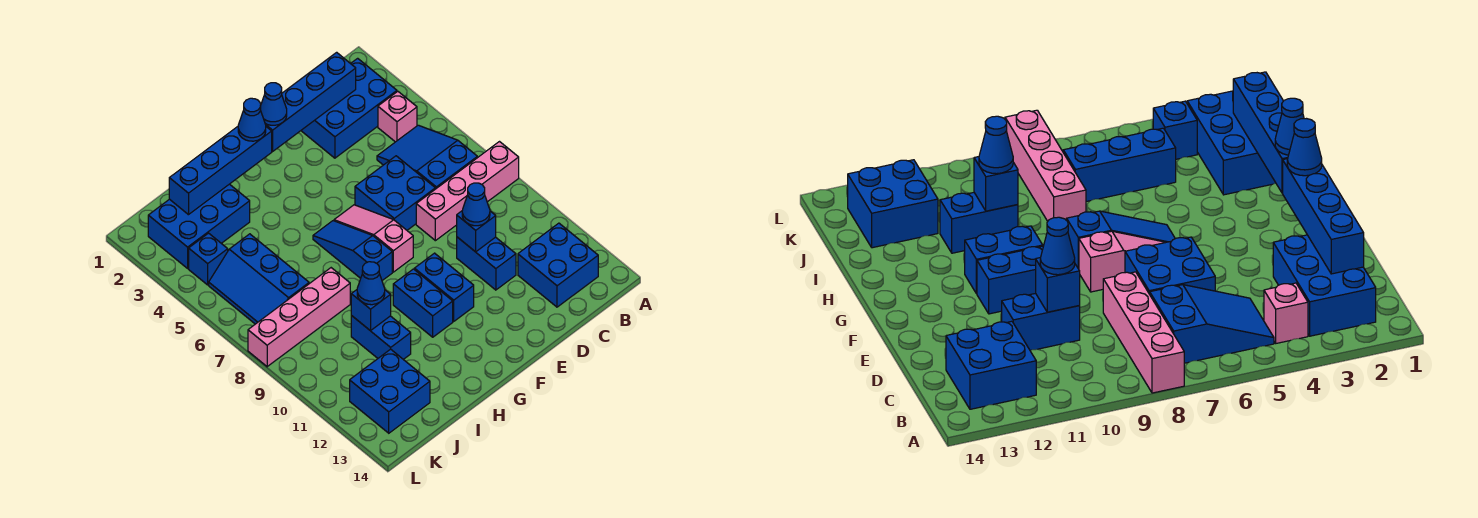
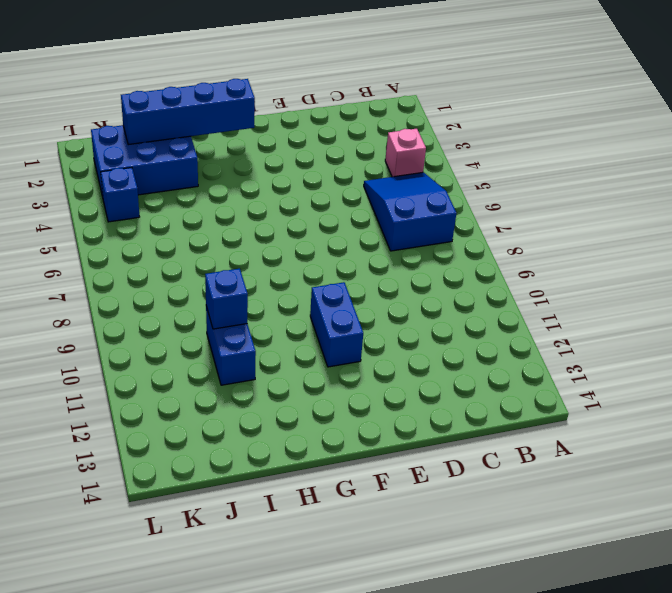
none -> pink brick A8:D8 level 1
none -> blue brick B2:D3 level 1
none -> blue brick B12:C13 level 1

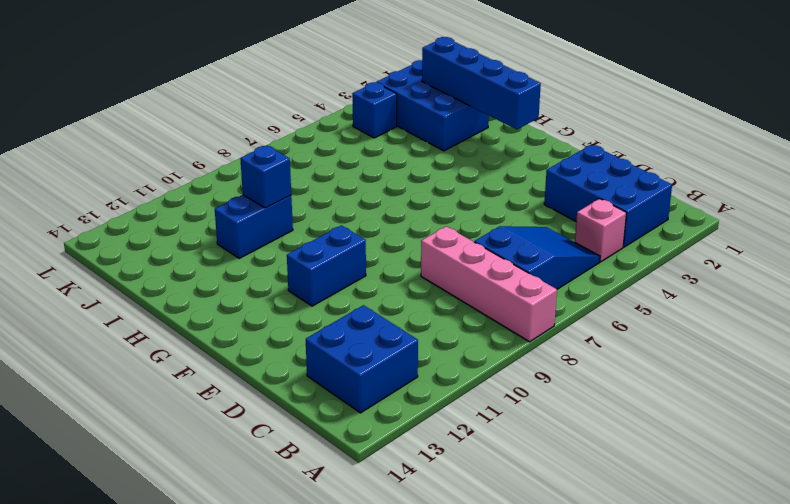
none -> blue brick D6:E7 level 1
none -> blue brick D10:D11 level 1
none -> pink slope F6:F8 level 1 top 8

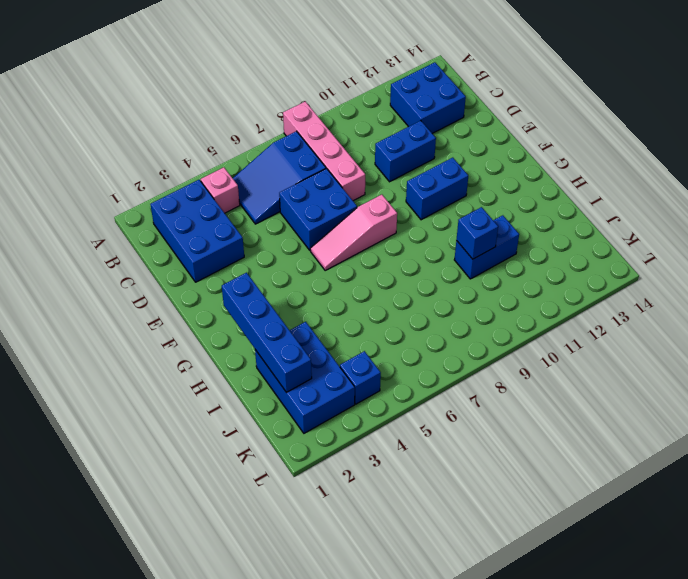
none -> blue slope G6:G8 level 1 top 8
none -> blue brick G10:G11 level 1
none -> pink brick I8:L8 level 1

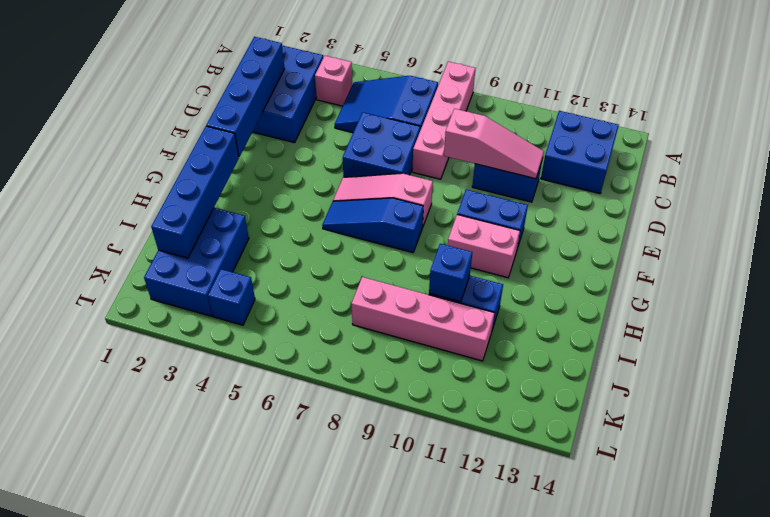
pink slope D9:D11 level 2 top 9 -> blue brick D10 level 2
pink brick G10:G11 level 1 -> blue brick G10:G11 level 1
pink brick J8:J11 level 1 -> pink brick I8:L8 level 1
none -> blue slope J5:K7 level 1 top J
none -> blue brick J12:K13 level 1
none -> blue cone D10 level 3

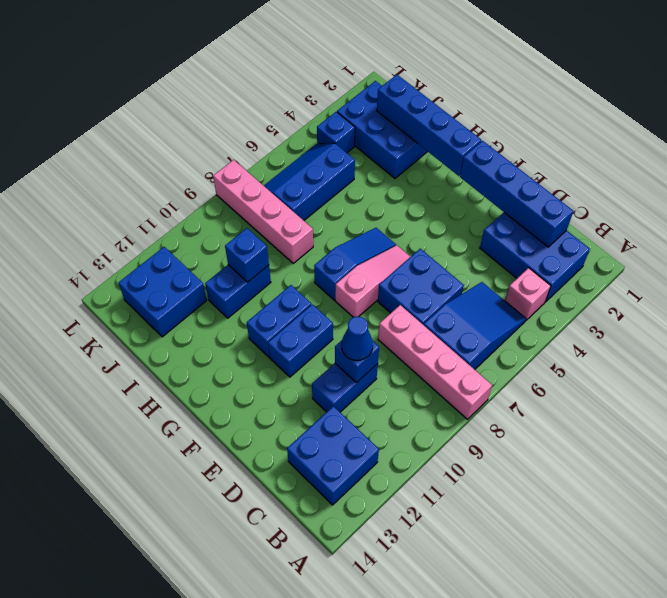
none -> blue cone F2 level 3
none -> blue cone G2 level 3
none -> blue cone I10 level 3

